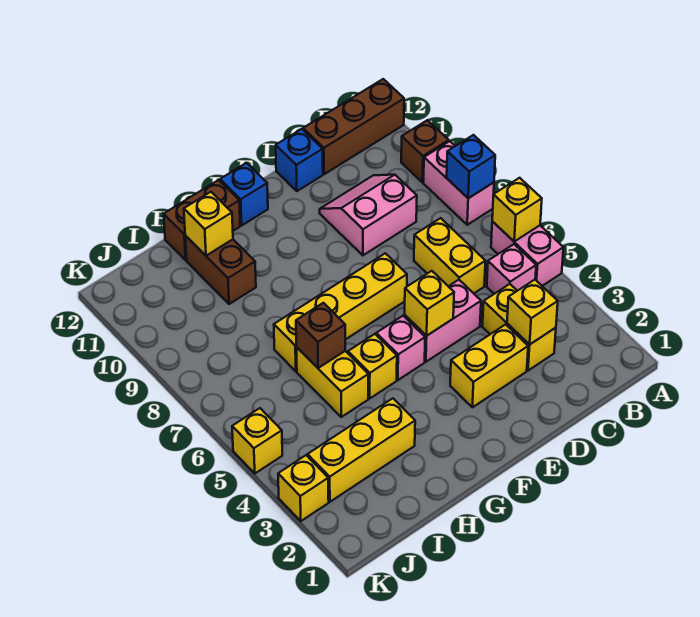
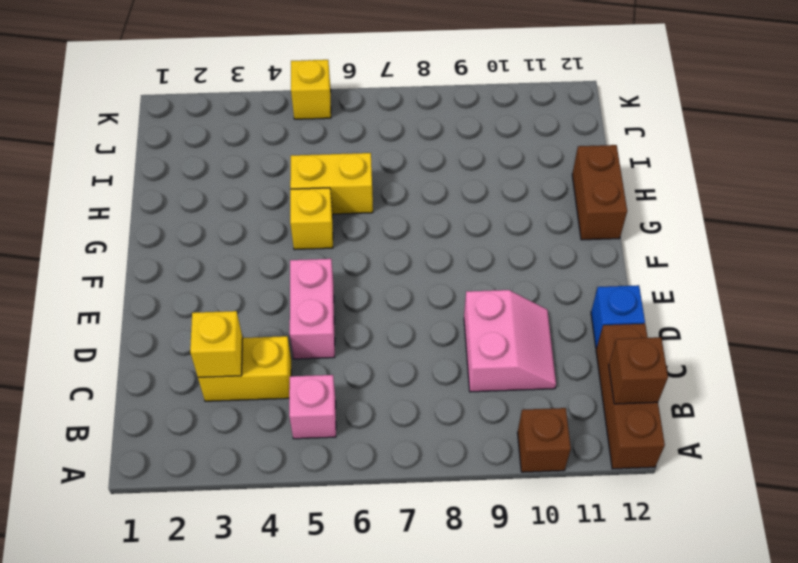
brown brick B12 level 2 -> brown brick H6 level 2
none -> pink brick A5:A6 level 1
none -> pink brick A8:A9 level 1
none -> yellow brick C6:C7 level 1

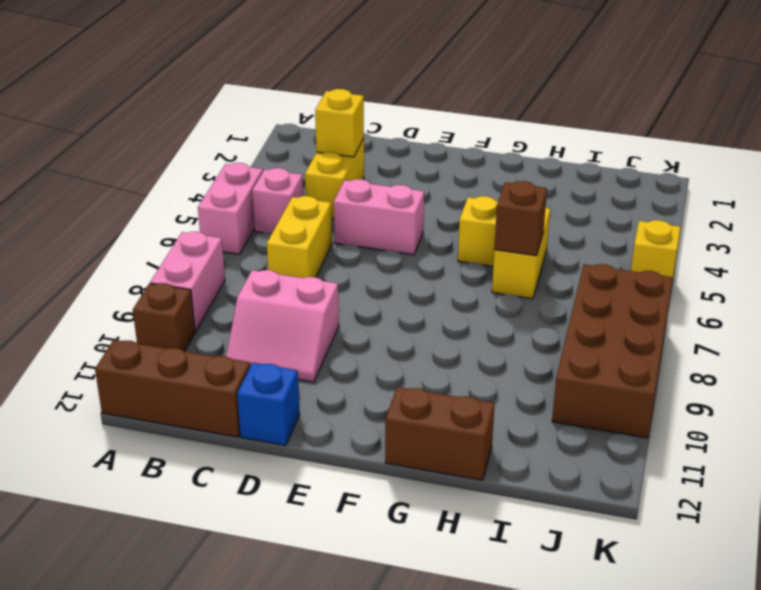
brown brick J7:K10 level 1 -> none
none -> yellow brick D3:E3 level 1
none -> yellow brick E7:H7 level 1
none -> pink brick F5 level 1

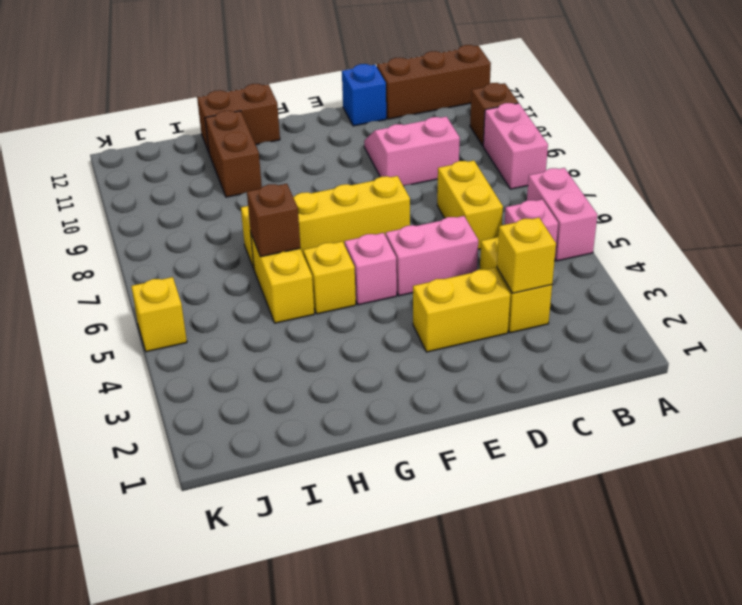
none -> blue brick F12 level 1
none -> yellow brick H3:J3 level 1
none -> yellow brick K3 level 1

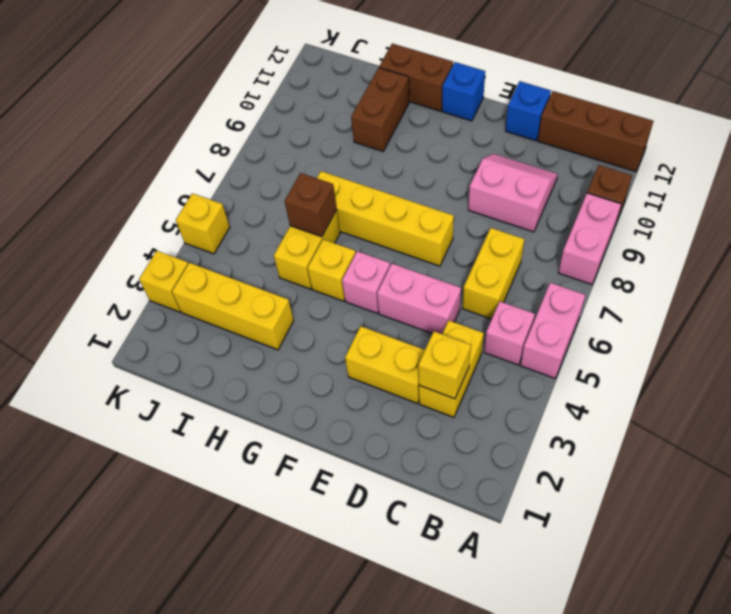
none -> yellow brick A6 level 2
none -> blue brick A8 level 2
none -> yellow brick E5 level 2

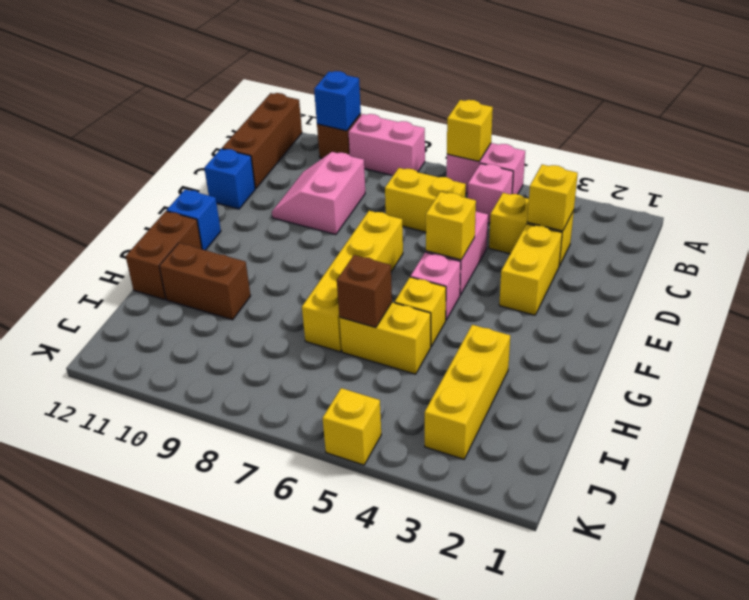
blue brick A10 level 2 -> blue brick A8 level 2
none -> yellow brick K3 level 1
none -> yellow brick H11 level 2

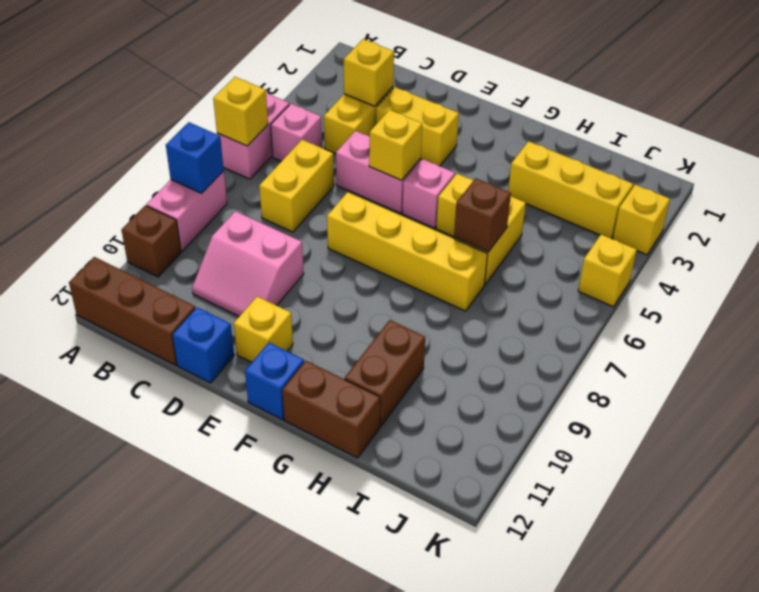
yellow brick E11 level 1 -> yellow brick H11 level 2

